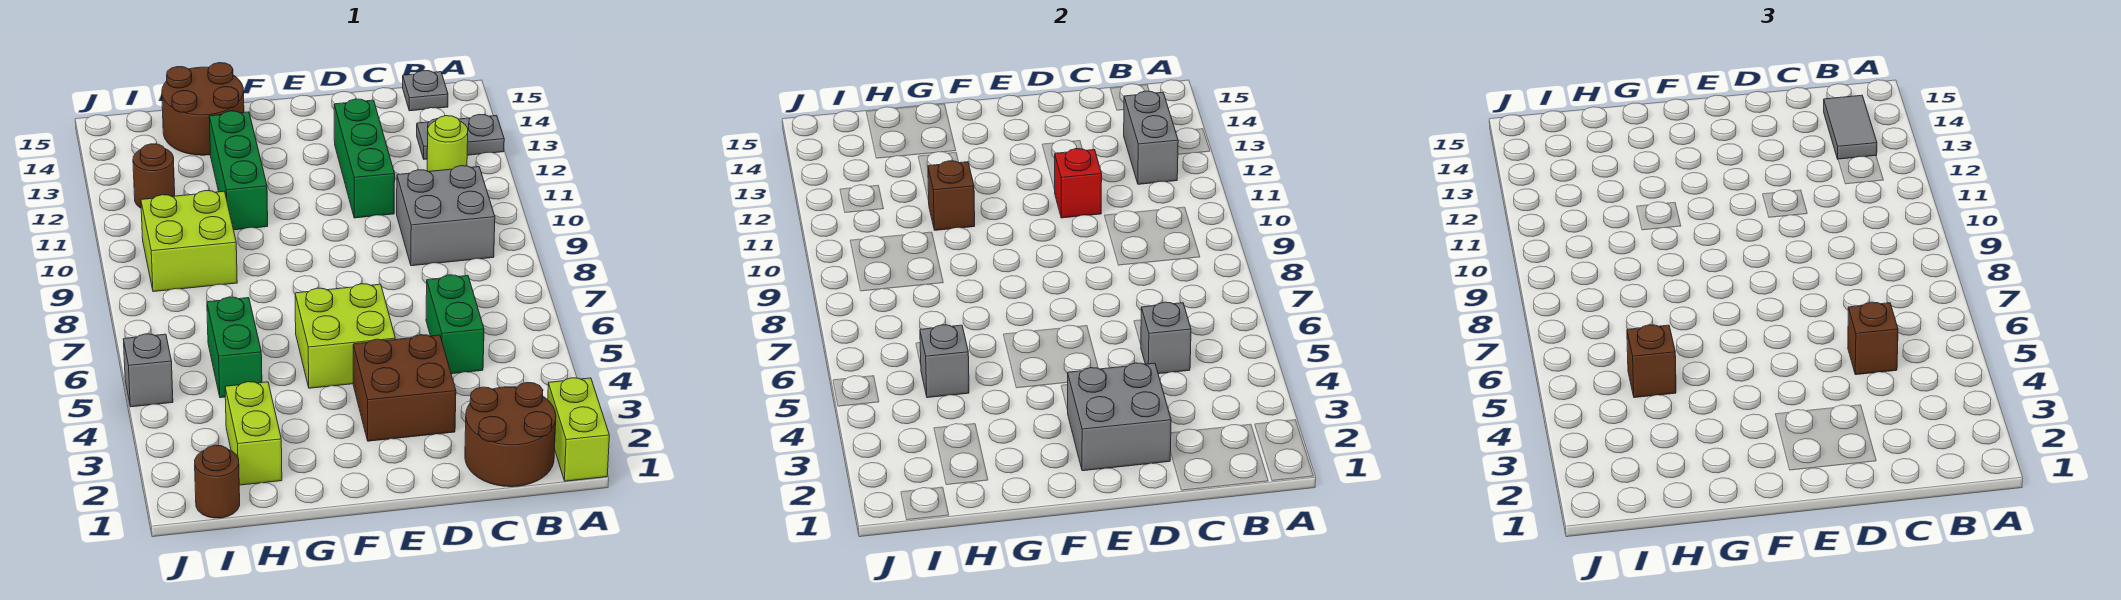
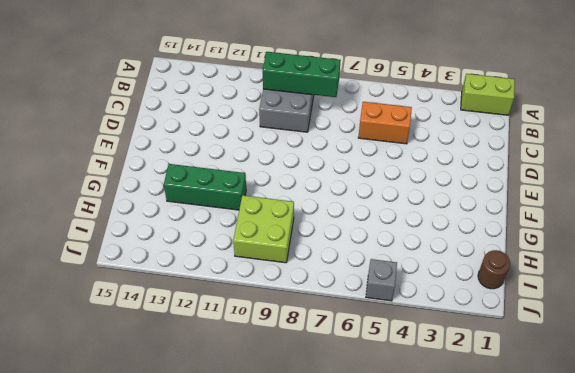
green brick B8:B10 level 2 -> green brick D11:D13 level 1
orange brick C5:C6 level 1 -> green brick C5:C6 level 1
none -> grey plate A13:B13 level 1
none -> brown round brick B1:C2 level 1
none -> lime round brick B12 level 1

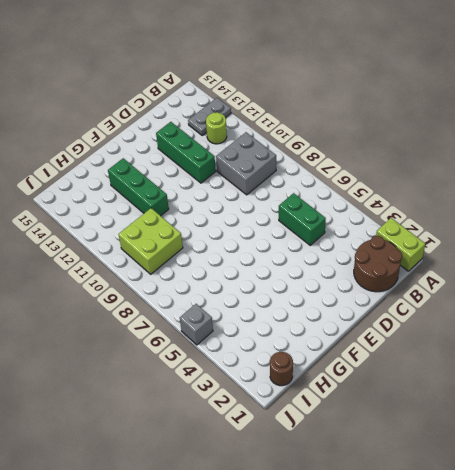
none -> grey plate B15 level 1
none -> brown brick D3:E4 level 1
none -> lime brick E5:F6 level 1

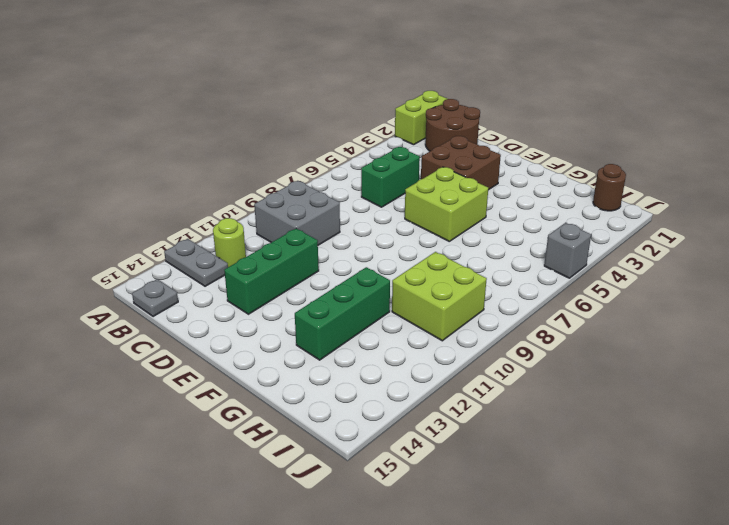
none -> brown round brick G14:H15 level 1
none -> lime brick H2:H3 level 1
none -> green brick H5:H6 level 1

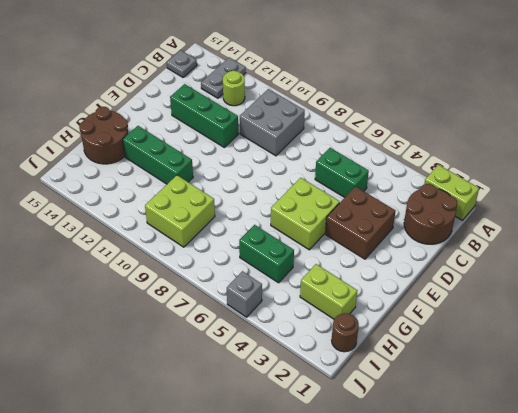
none -> brown round brick I12 level 1
none -> grey brick B12:B13 level 2
none -> grey brick C5 level 2

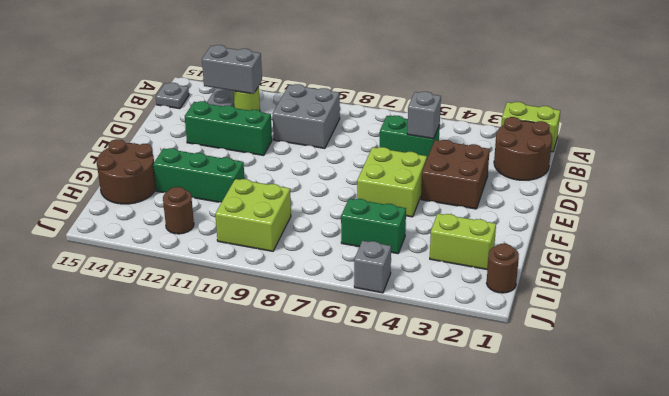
none -> grey brick D2:E3 level 2
none -> red brick D11 level 2
none -> brown brick G11 level 2

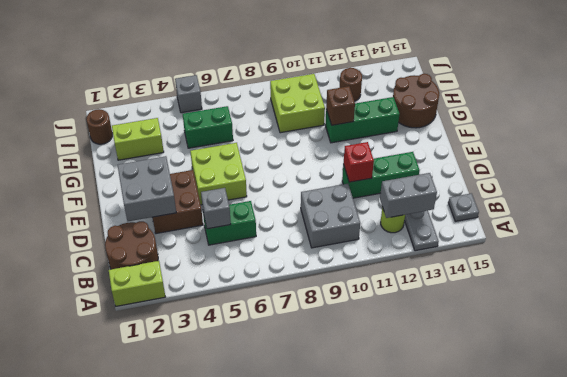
none -> grey brick H5 level 2
none -> grey tile B13:B14 level 3
none -> brown brick C5 level 3

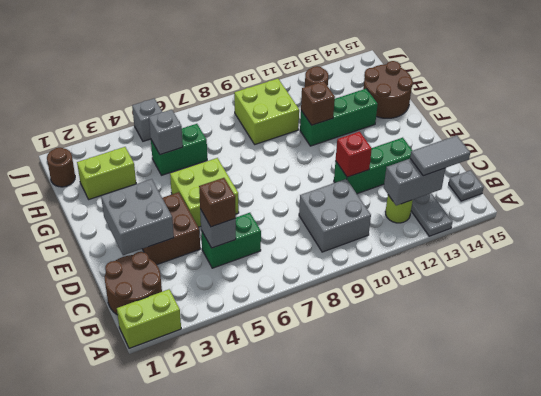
none -> brown brick H5 level 3

